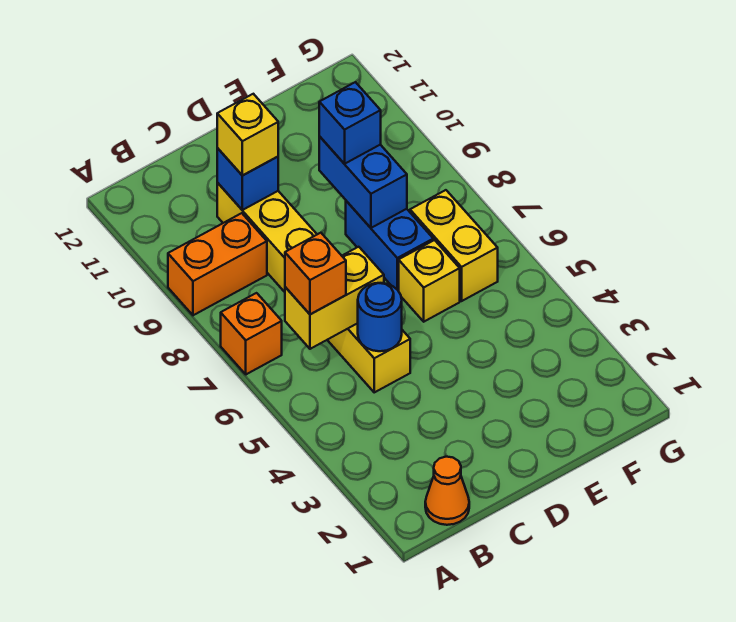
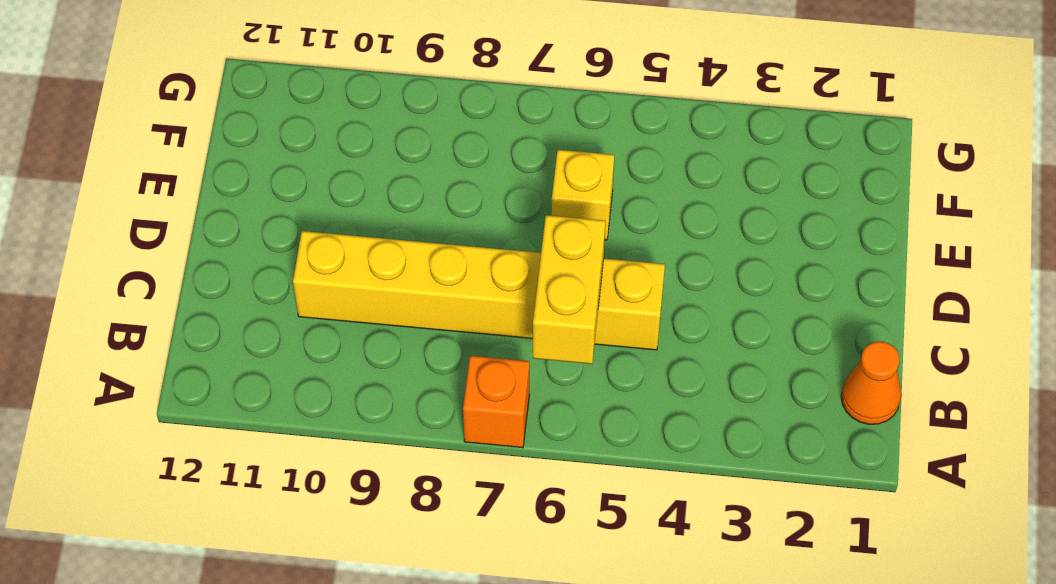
none -> orange brick A9:B9 level 1
none -> blue brick E7:E8 level 1
none -> yellow brick F6:F7 level 1

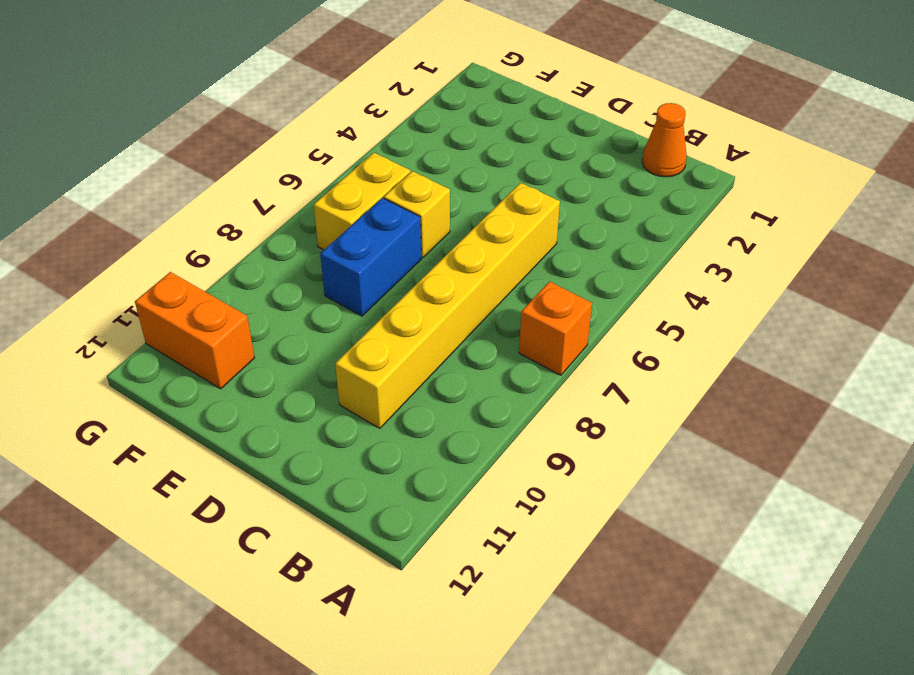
orange brick F11:G11 level 1 -> orange brick A9:B9 level 1
none -> yellow brick B6:C6 level 2
none -> blue round brick C5 level 2
none -> blue brick C10 level 2

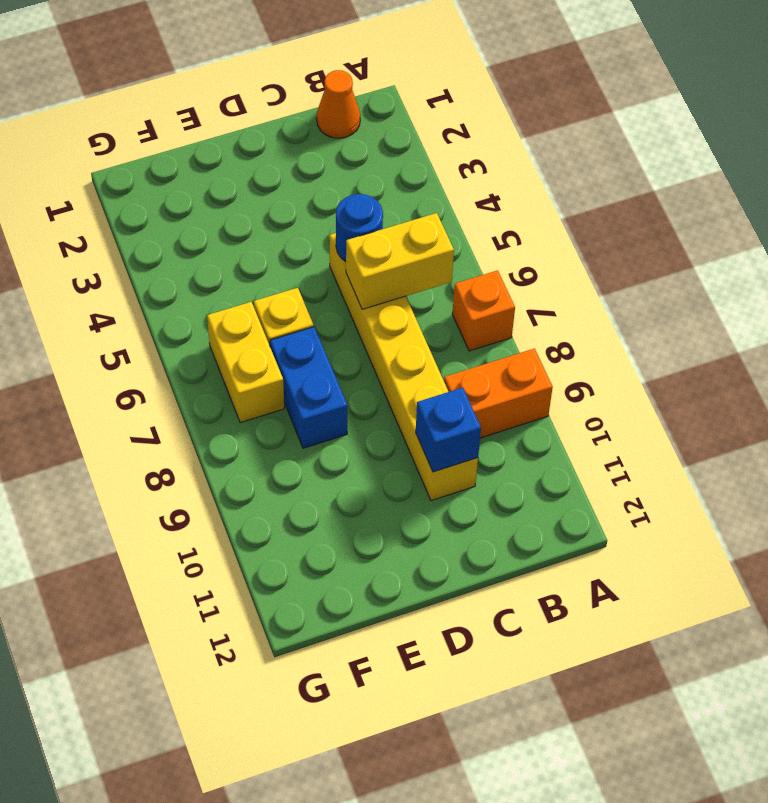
none -> blue brick E8:E9 level 2
none -> orange brick B6 level 3
none -> yellow brick C10 level 3

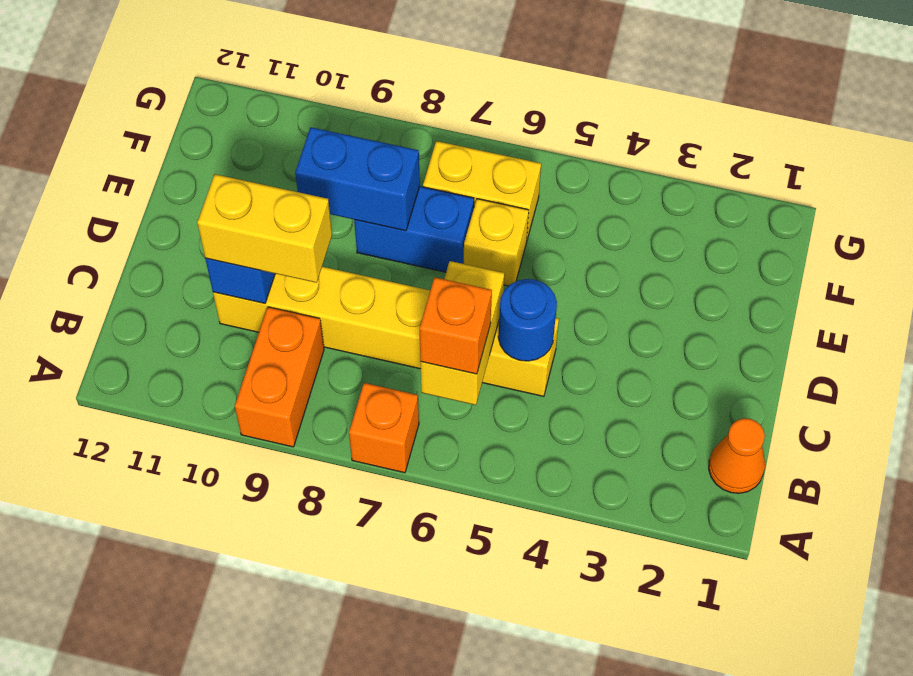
yellow brick C9:C10 level 3 -> yellow brick C10 level 3
none -> blue brick E9 level 3

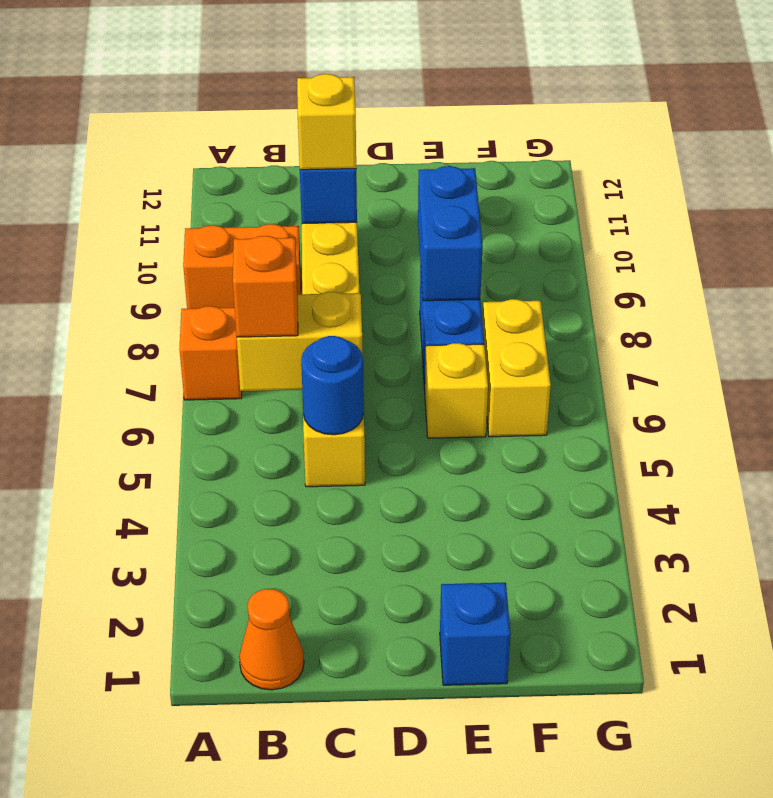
blue brick E1 level 1 -> blue brick E9 level 3

